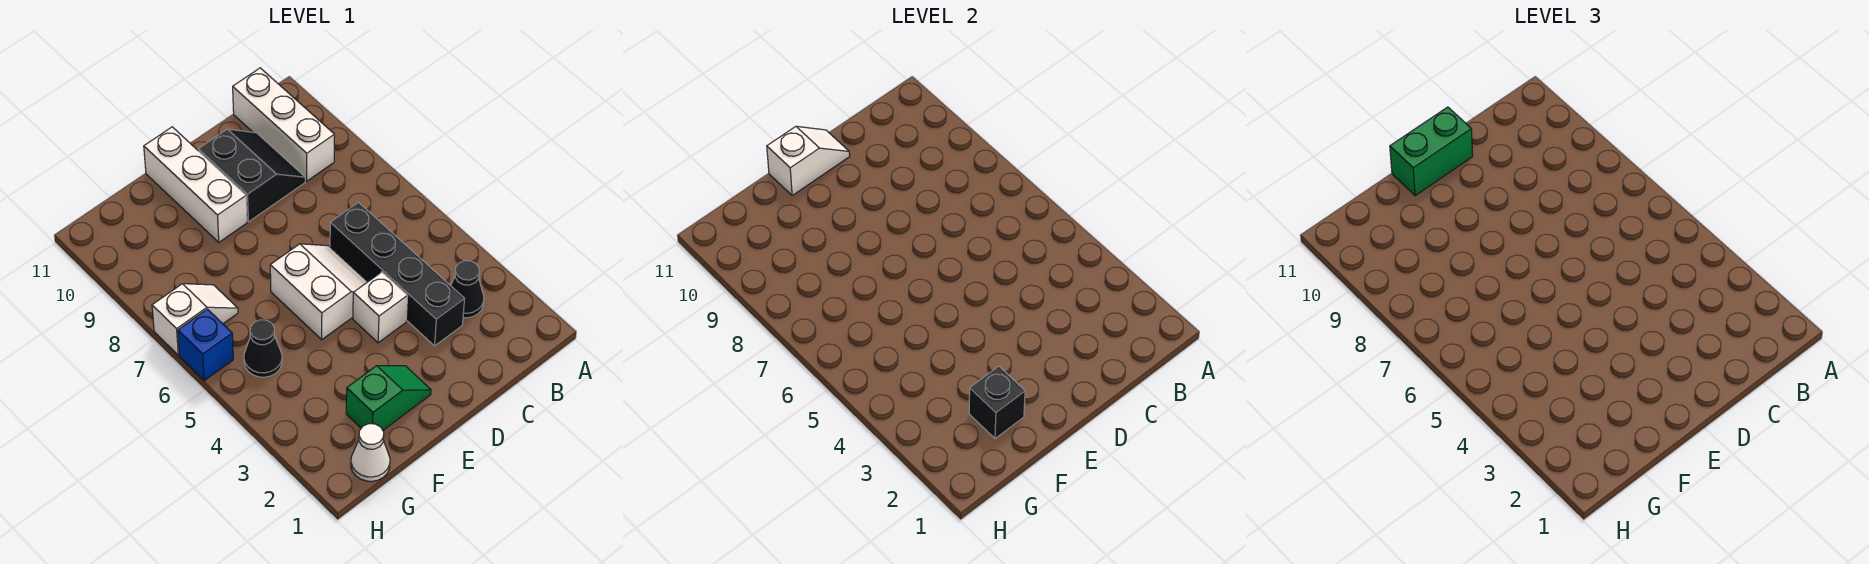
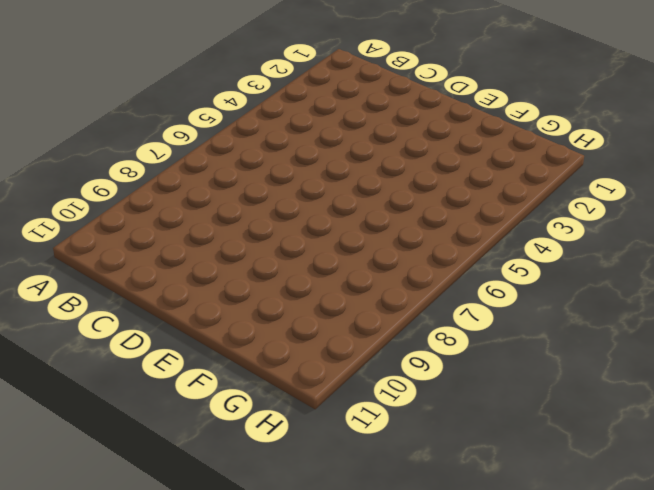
none -> black cone B3 level 1
none -> white brick B9:B11 level 1
none -> black brick C3:C6 level 1

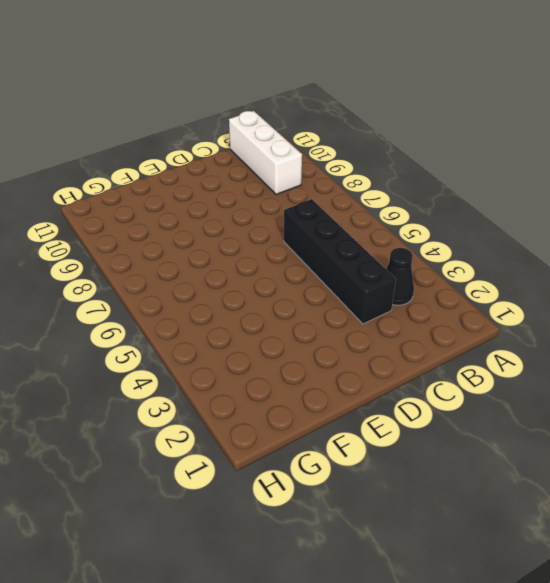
none -> black slope C9:D10 level 1 top D
none -> white brick D4 level 1
none -> white slope D5:E6 level 1 top E

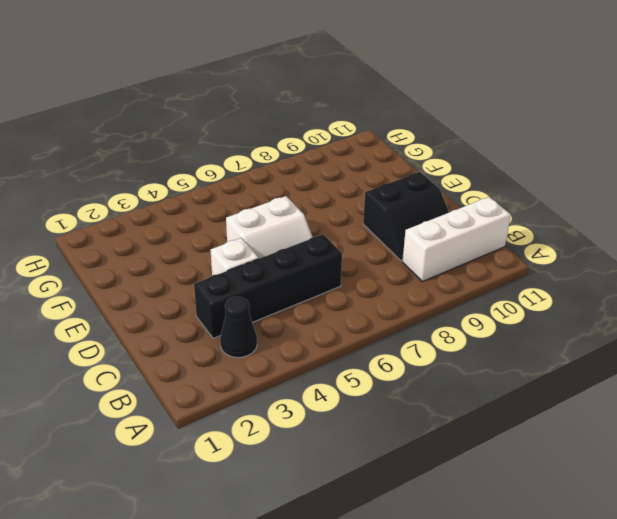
none -> green slope E2:F2 level 1 top F
none -> white brick E9:E11 level 1
none -> white cone G1 level 1

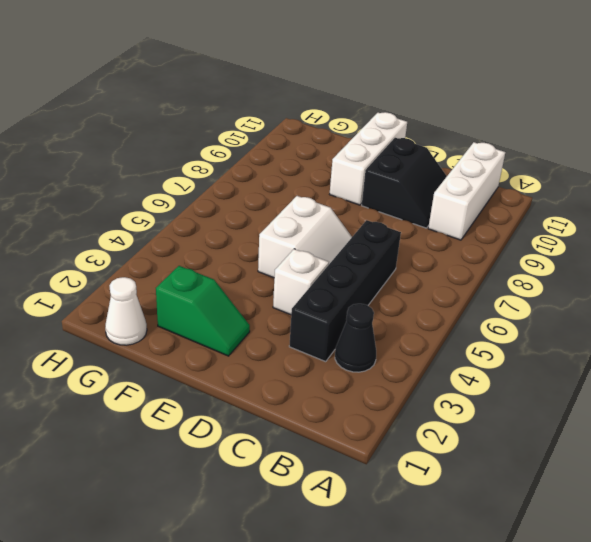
none -> black cone G5 level 1
none -> white slope G7:H7 level 1 top H
none -> blue brick H6 level 1

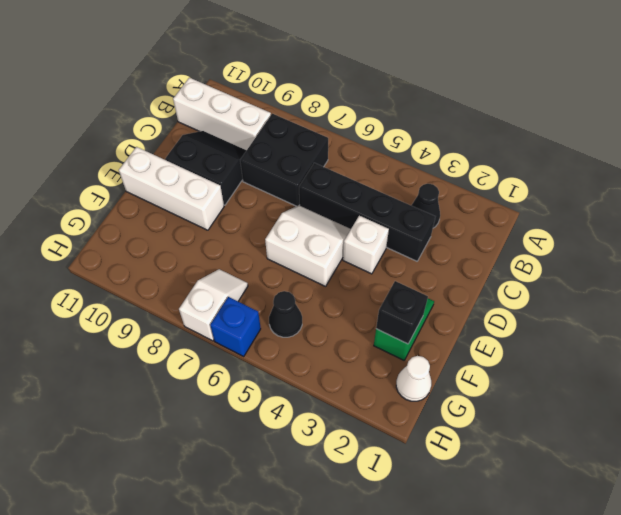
black brick B7:C8 level 1 -> none
none -> white slope D11:E11 level 2 top E
none -> green brick D11:E11 level 3

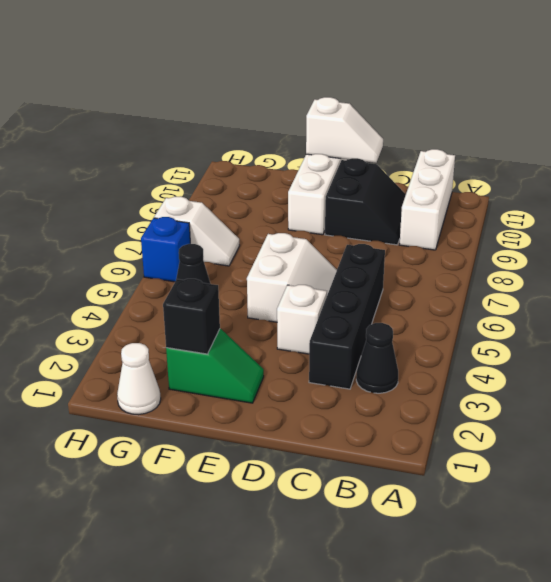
none -> green brick D11:E11 level 3

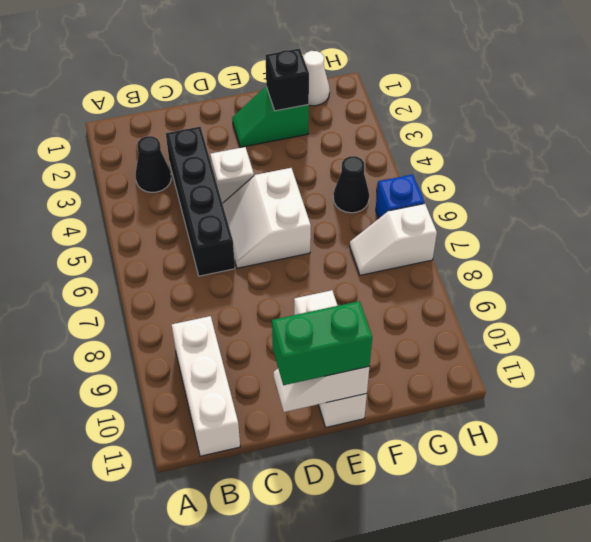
none -> black slope C9:D10 level 1 top D

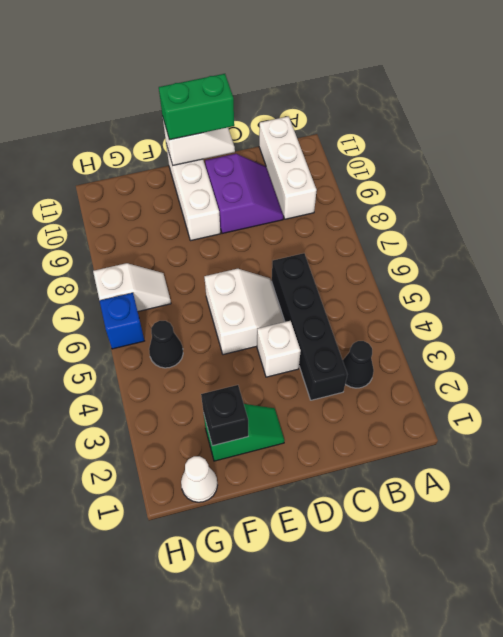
purple slope C9:D10 level 1 top D -> black slope C9:D10 level 1 top D

